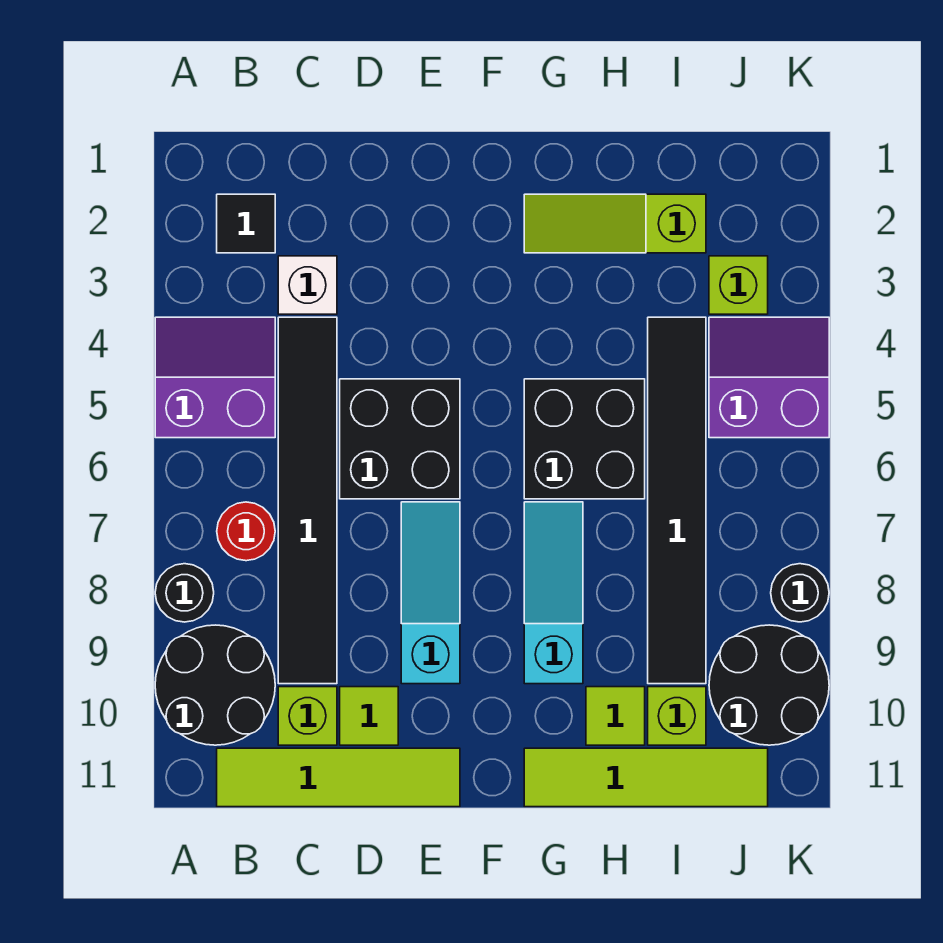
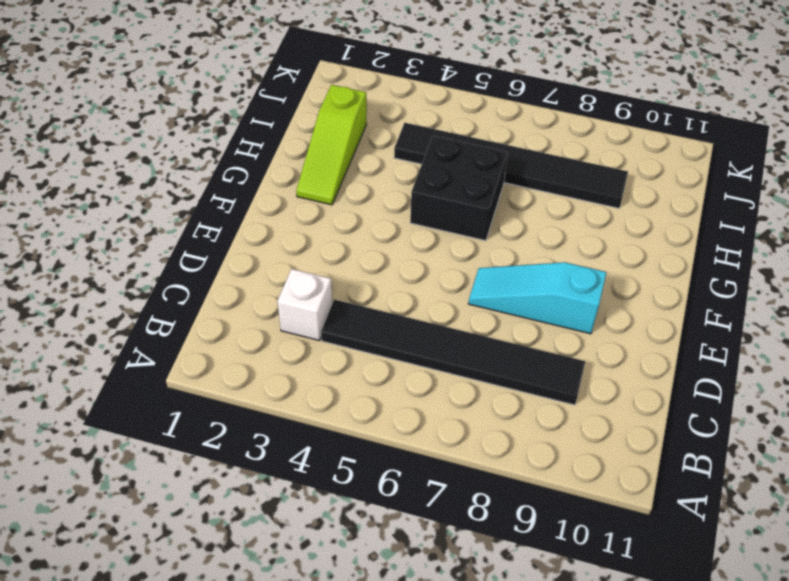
none -> purple slope A4:B5 level 1 top 5
none -> black round brick A8 level 1
none -> black round brick A9:B10 level 1

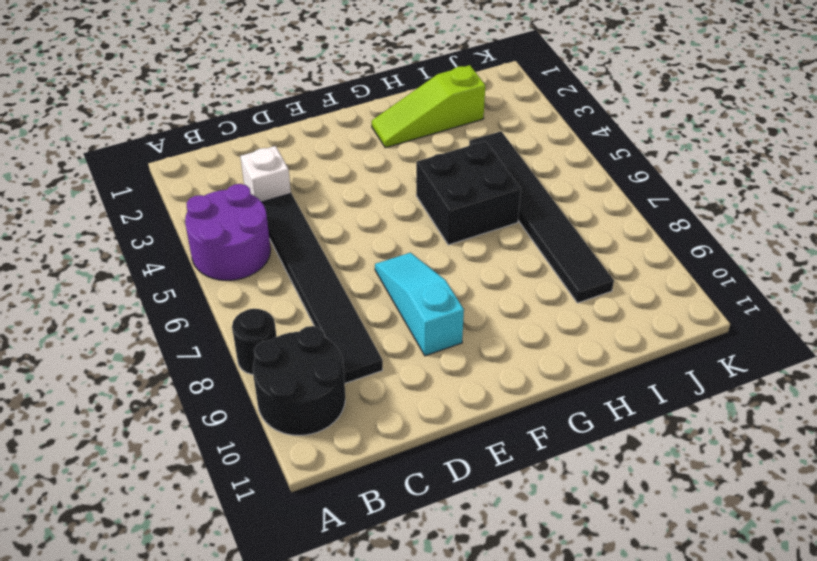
purple round brick A4:B5 level 1 -> purple slope A4:B5 level 1 top 5
none -> black tile B2 level 1
none -> red round brick B7 level 1
none -> lime tile B11:E11 level 1

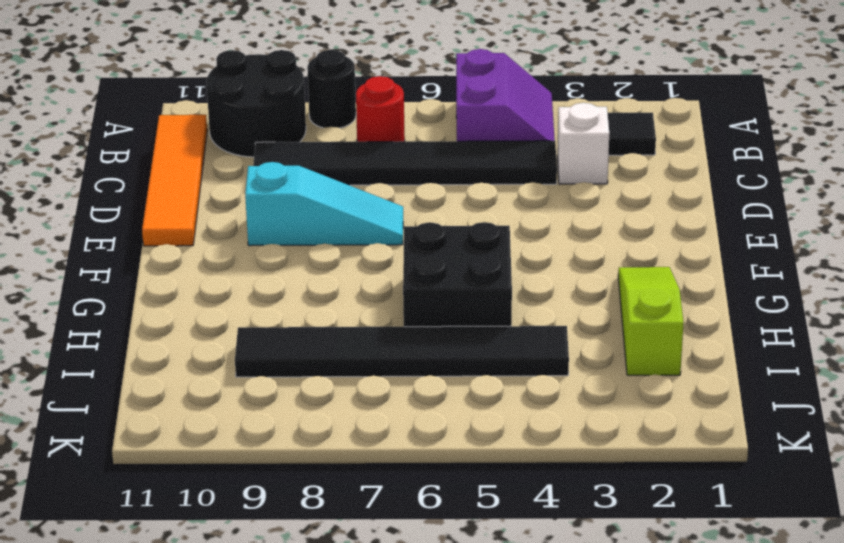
orange tile B11:E11 level 1 -> lime tile B11:E11 level 1
none -> lime brick C10 level 1
none -> black brick D5:E6 level 1
none -> lime tile D10 level 1

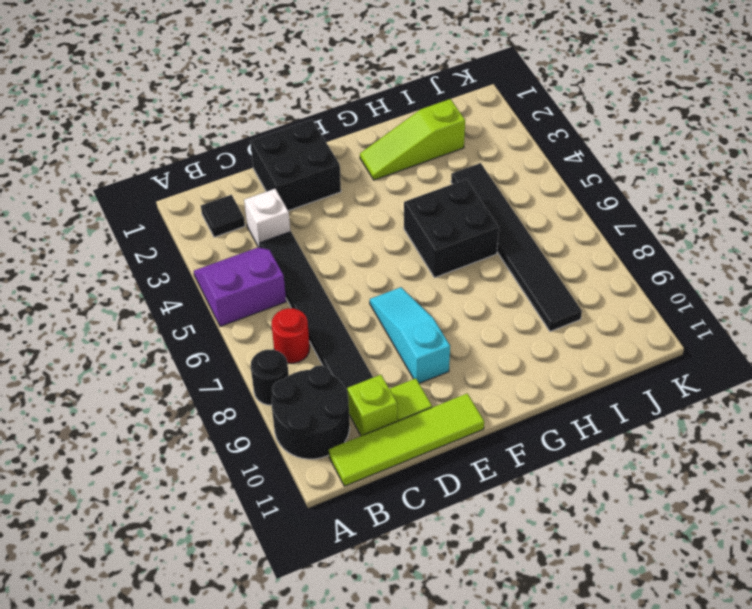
black brick D1:E2 level 1 -> black brick D5:E6 level 1
none -> cyan slope G7:G9 level 1 top 9
none -> lime tile G11:J11 level 1
none -> lime tile H10 level 1

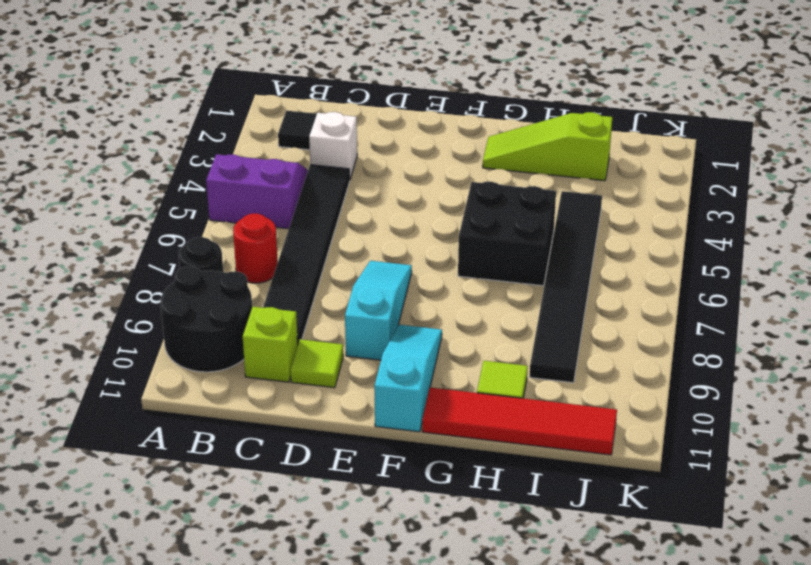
cyan slope F9:F11 level 1 top 11 -> cyan slope G7:G9 level 1 top 9
red tile G11:J11 level 1 -> lime tile G11:J11 level 1
none -> lime tile B11:E11 level 1
none -> black brick D5:E6 level 1
none -> lime brick I10 level 1

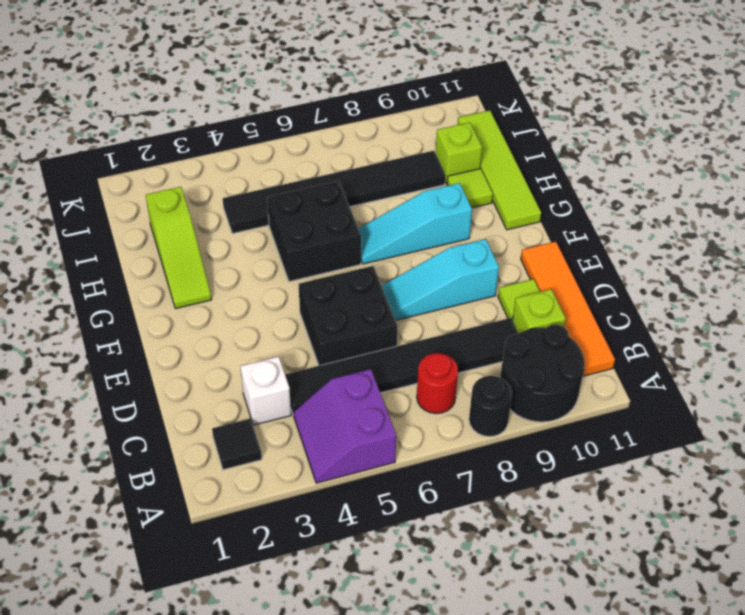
orange tile B11:E11 level 1 -> lime tile B11:E11 level 1
none -> lime brick J3 level 1
none -> purple slope J4:K5 level 1 top 5
none -> black round brick J9:K10 level 1

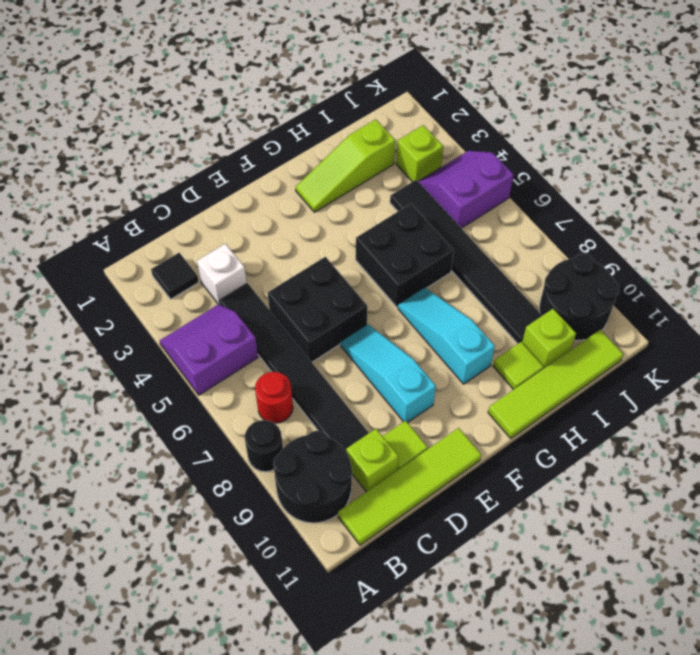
none -> black round brick K8 level 1

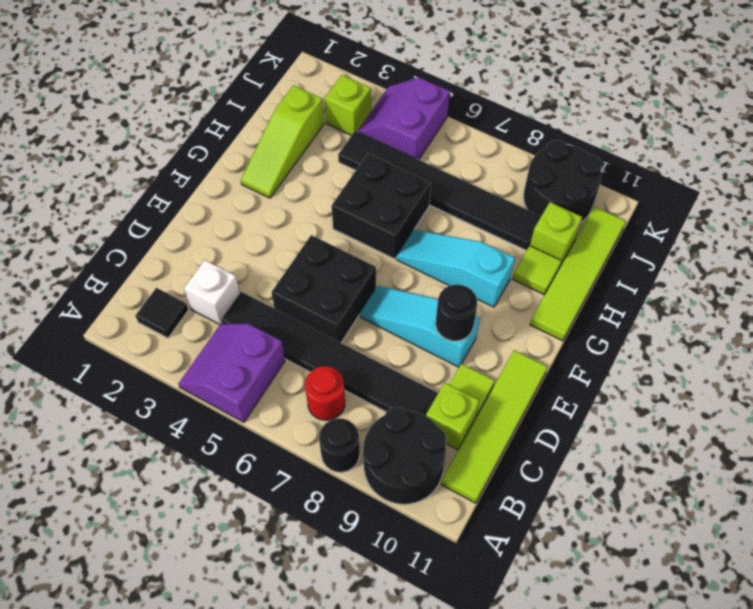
black round brick E9 level 2 -> black round brick K8 level 1

